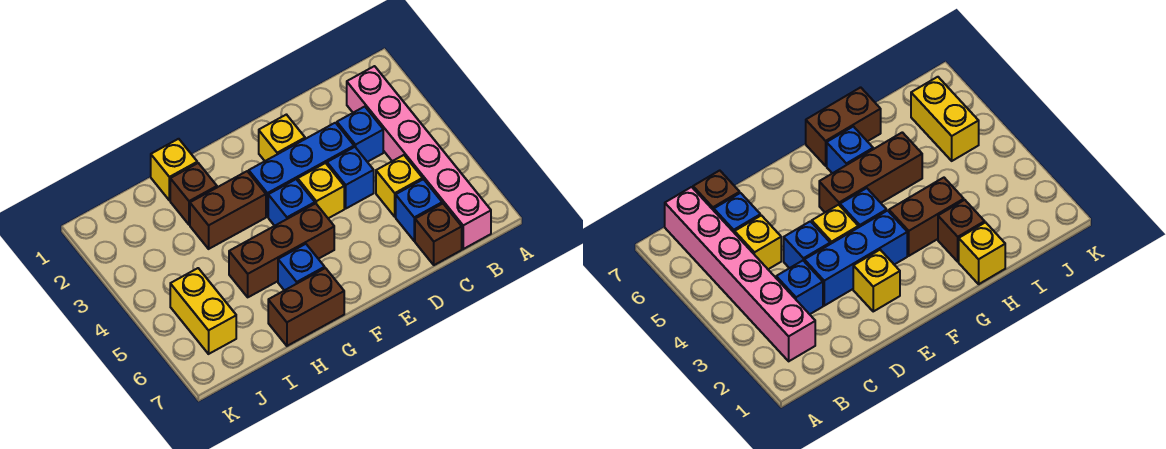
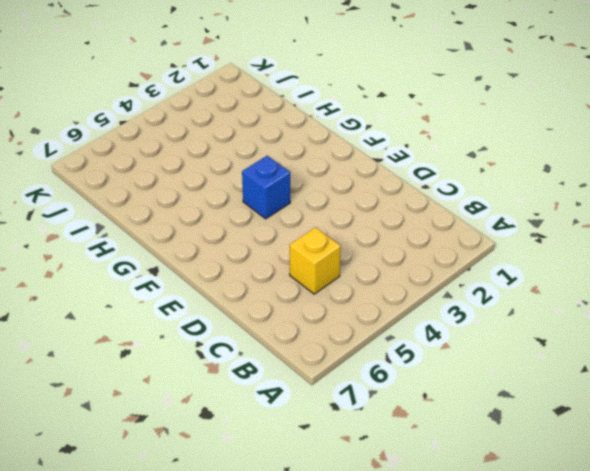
none -> pink brick B2:B7 level 1
none -> blue brick C3 level 1
none -> blue brick C6 level 1

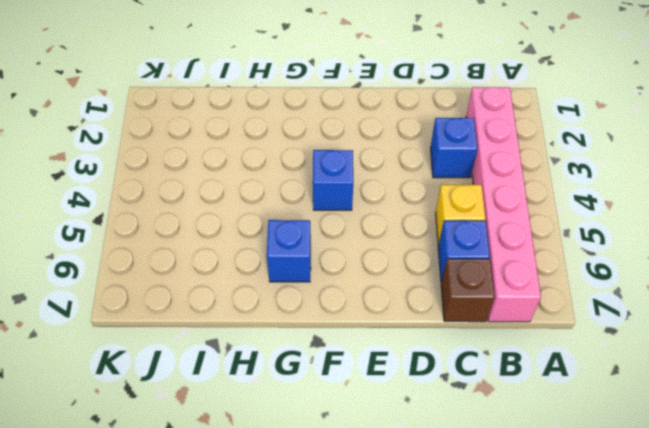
none -> blue brick D3:F3 level 1
none -> blue brick D4 level 1
none -> yellow brick E2 level 1

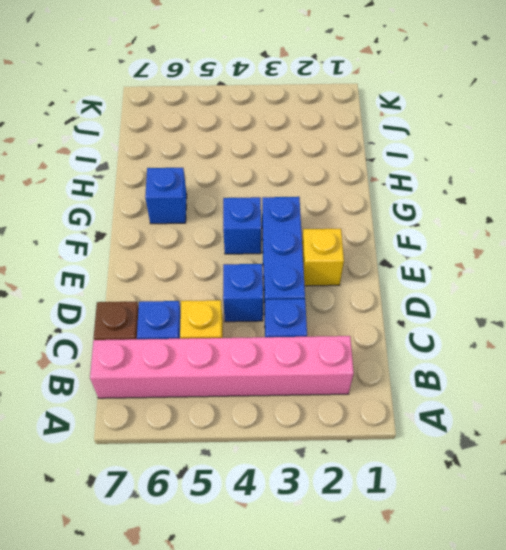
none -> yellow brick E4 level 1
none -> brown brick F5:H5 level 1
none -> brown brick G3:H3 level 1

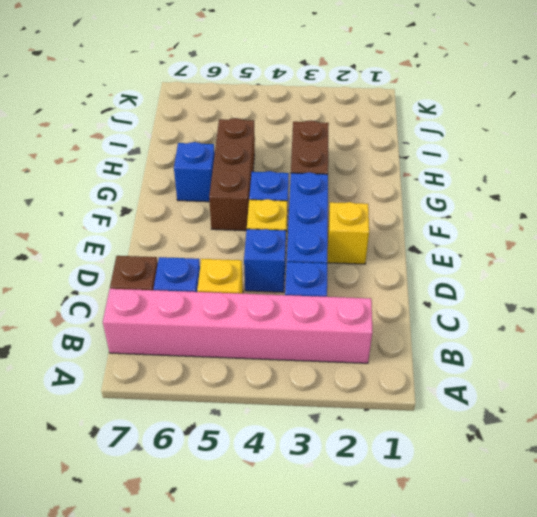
none -> brown brick G7:H7 level 1
none -> yellow brick H1 level 1
none -> brown brick H2 level 1

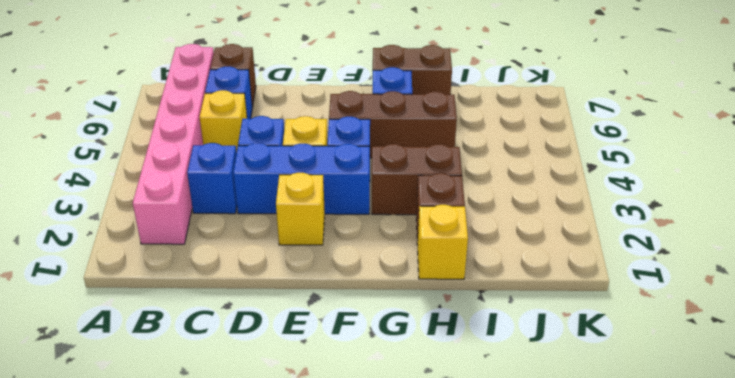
none -> yellow brick J5:J6 level 1

